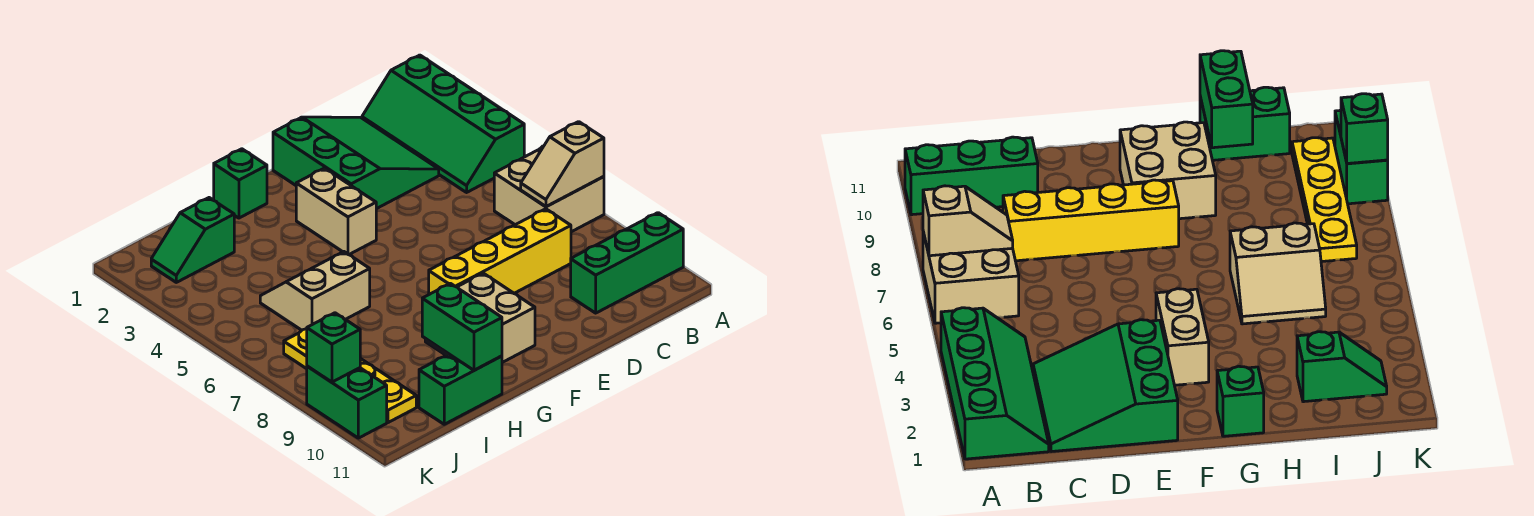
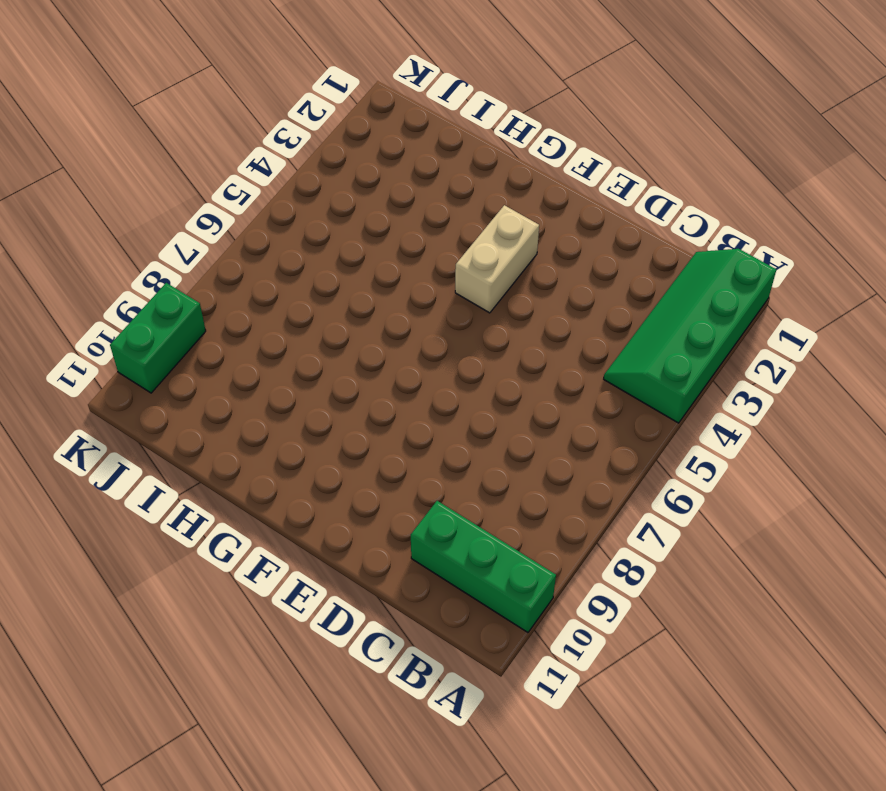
none -> tan brick A6:B7 level 1
none -> green slope C1:E3 level 1 top E
none -> yellow brick C8:F8 level 1

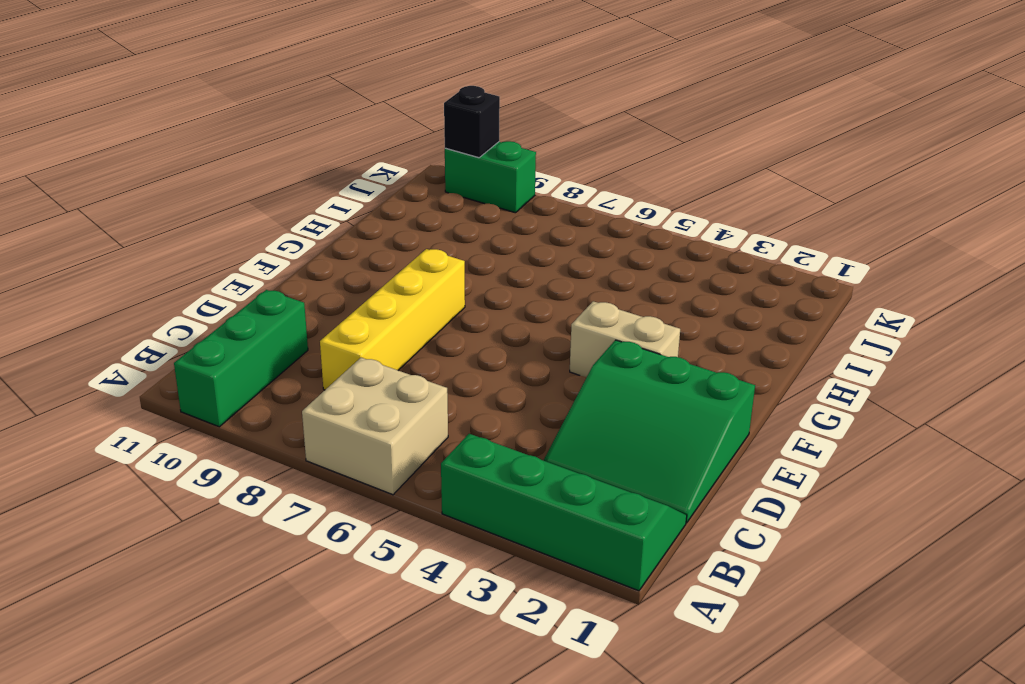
black brick K10 level 2 -> none
none -> tan brick F9:G10 level 1
none -> green brick G1 level 1
none -> tan slope H5:I6 level 1 top 6

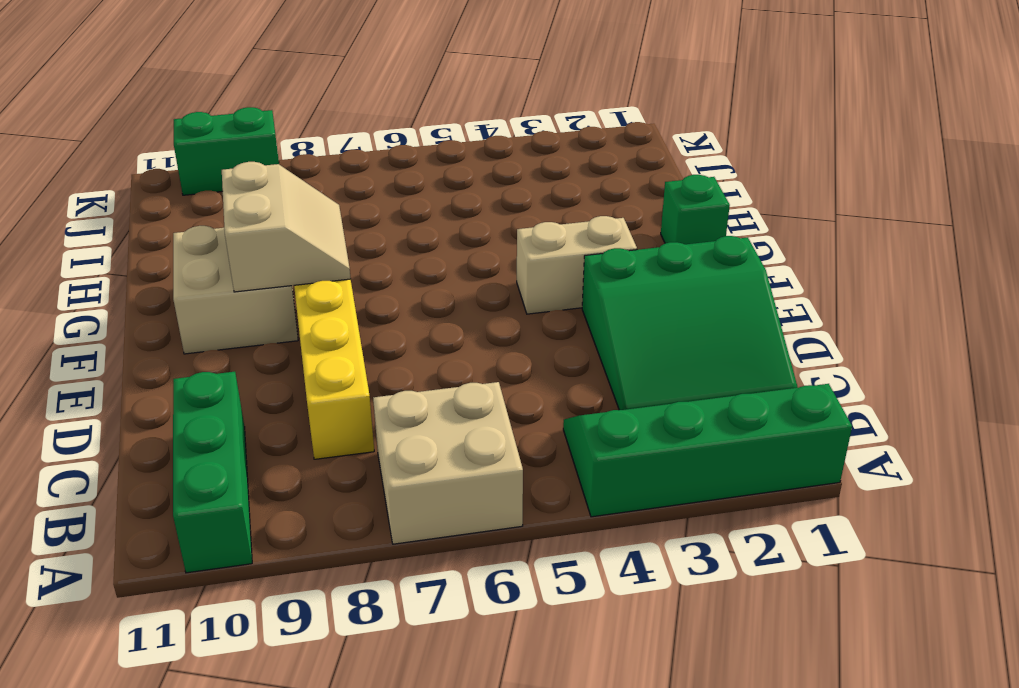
tan slope F8:G9 level 2 top 9 -> tan slope H5:I6 level 1 top 6
none -> green brick H11:I11 level 1
none -> green slope I2:J2 level 1 top I
none -> yellow plate J7:J10 level 1

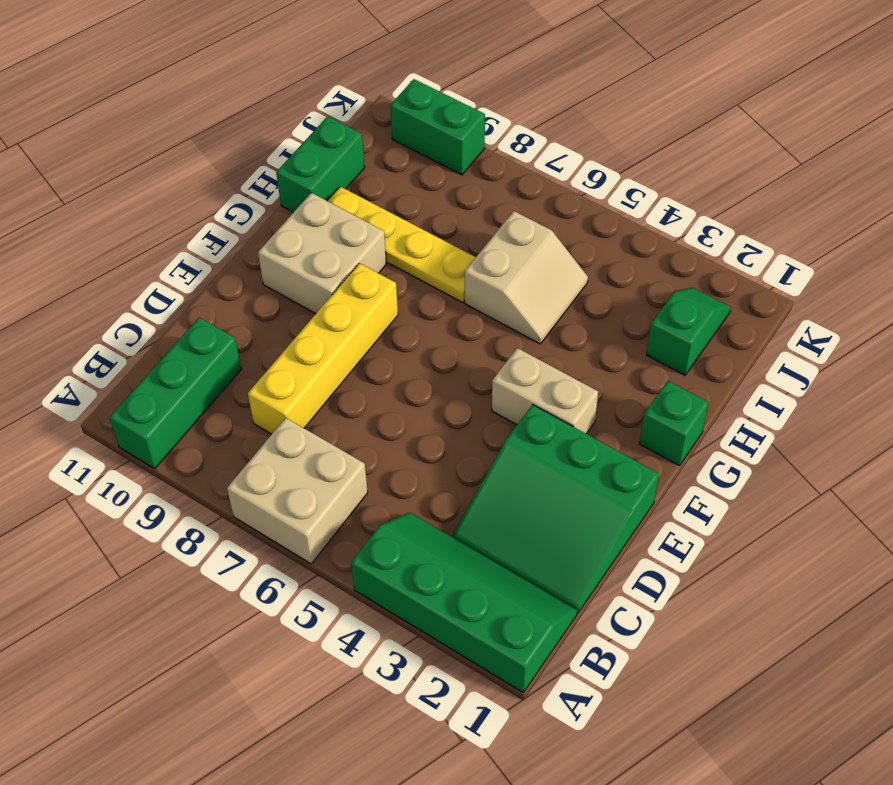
yellow plate H7:H10 level 1 -> yellow plate J7:J10 level 1
none -> tan slope A7:B7 level 2 top A
none -> green brick H10:H11 level 2
none -> green brick K9 level 2

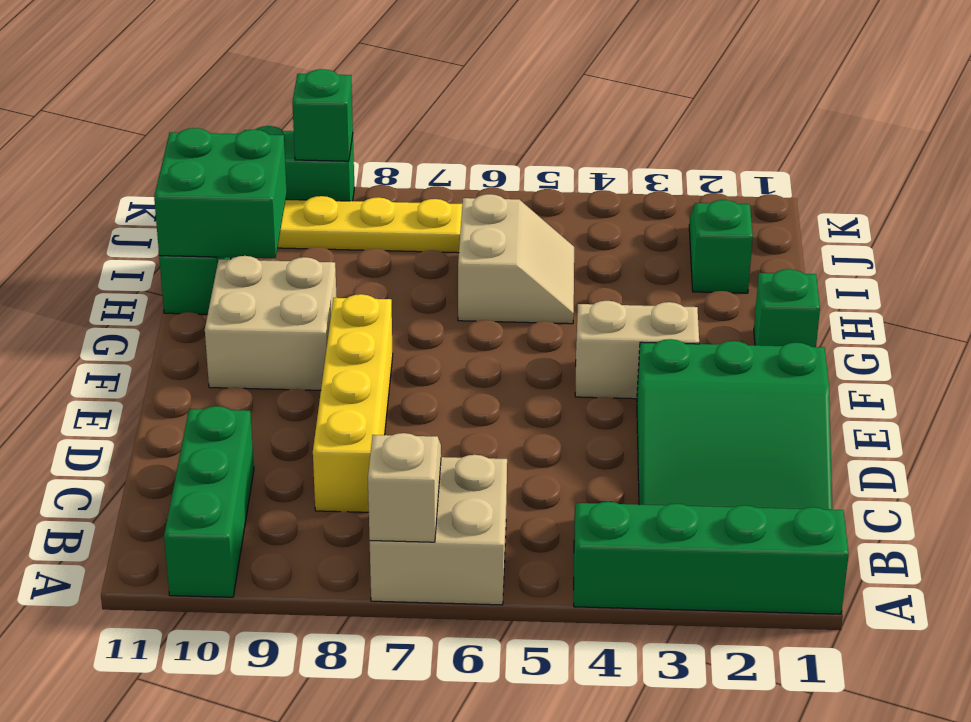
green brick H10:I11 level 2 -> green brick H10:H11 level 2

